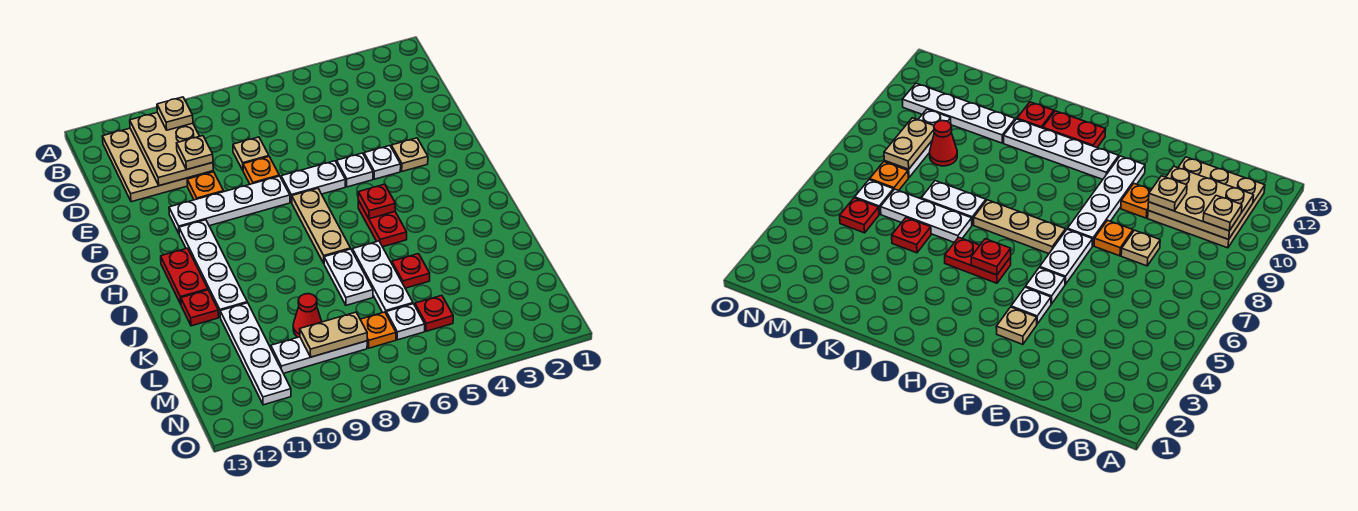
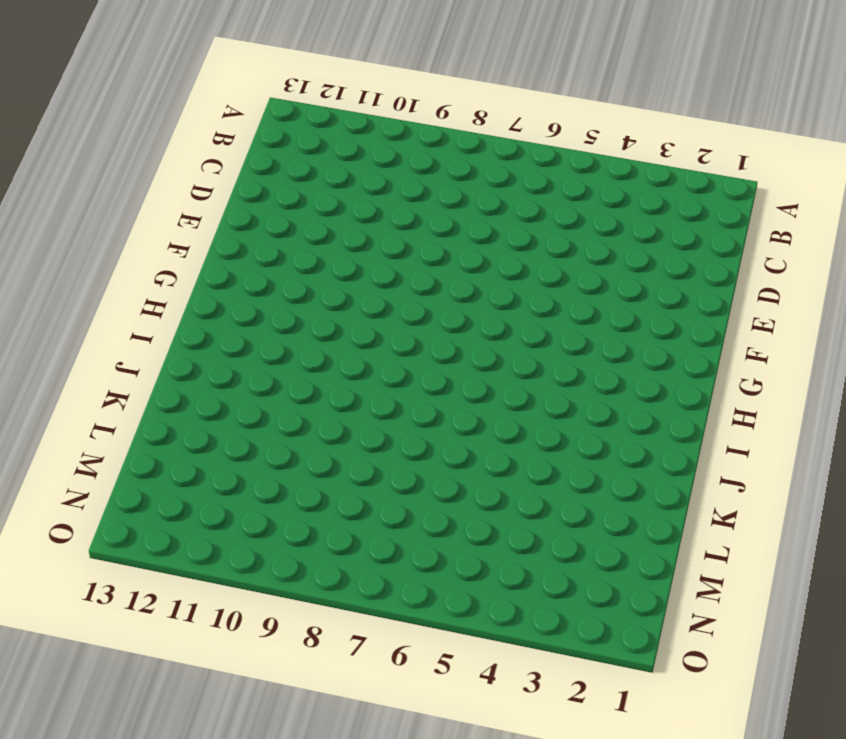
none -> tan plate B10:D12 level 1
none -> tan plate D8 level 1
none -> orange plate E8 level 1

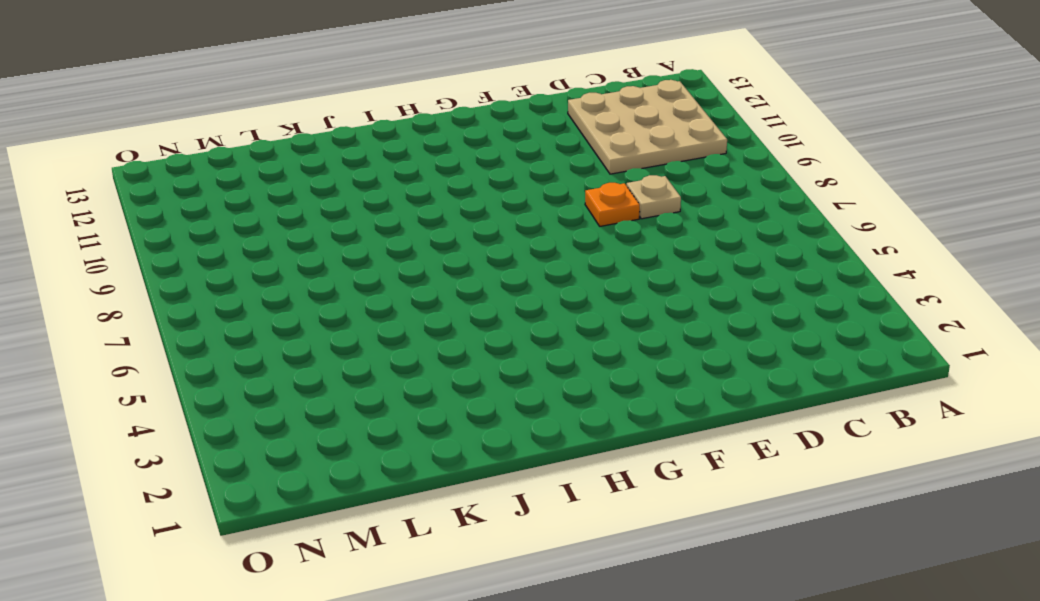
none -> orange plate E10 level 1
none -> tan plate F3 level 1
none -> white plate F4 level 1

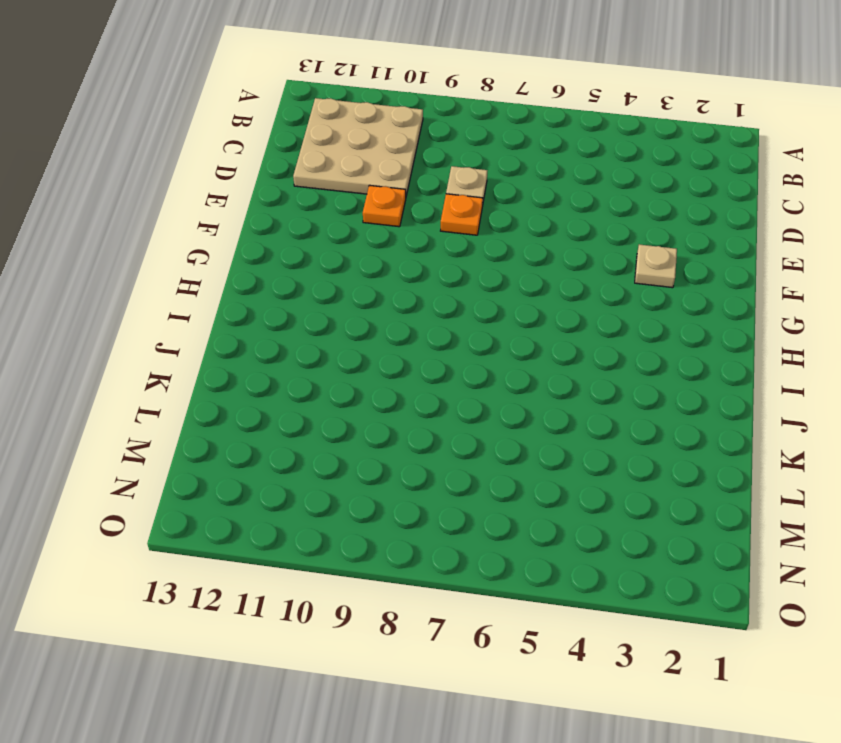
none -> white plate F4 level 1
none -> white plate F5 level 1
none -> white plate F6:F7 level 1

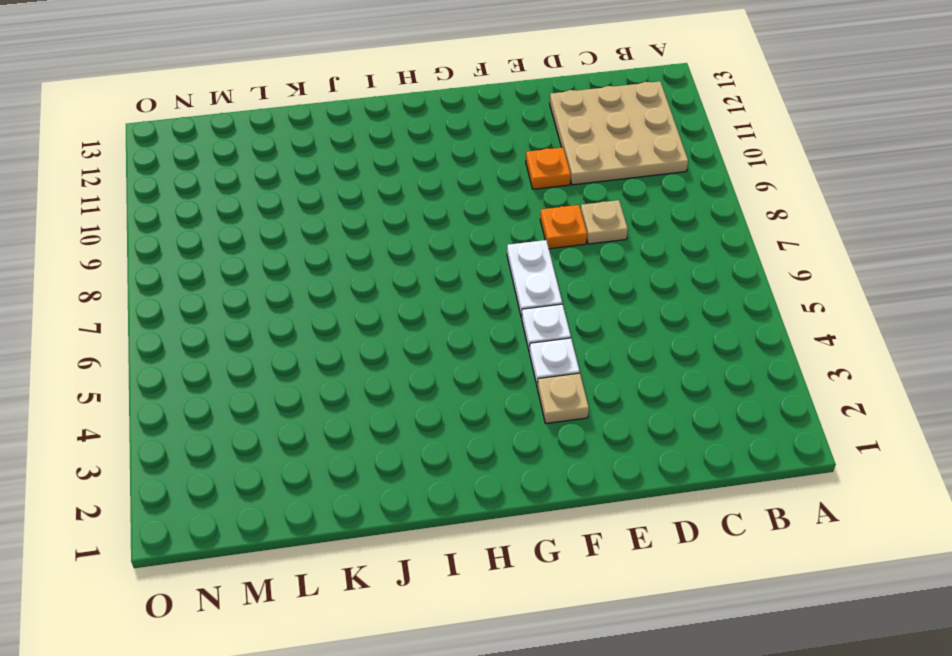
none -> white plate F8:F11 level 1
none -> tan plate G7:I7 level 1
none -> white plate G11:J11 level 1

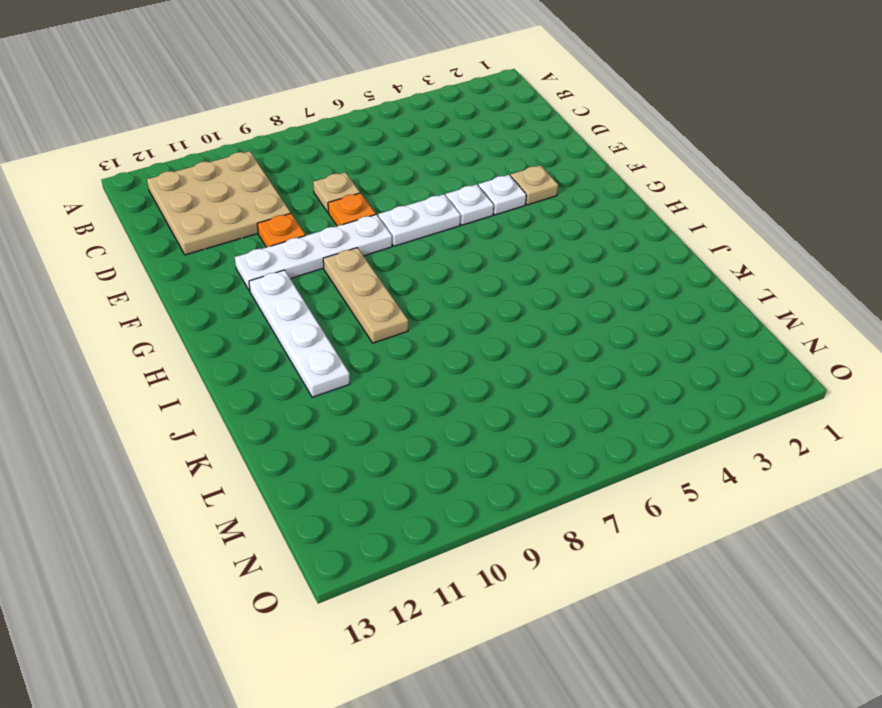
tan plate G9:I9 level 1 -> tan plate G7:I7 level 1
none -> red plate H5:I5 level 1
none -> red plate H12:I12 level 1
none -> white plate J6:L6 level 1

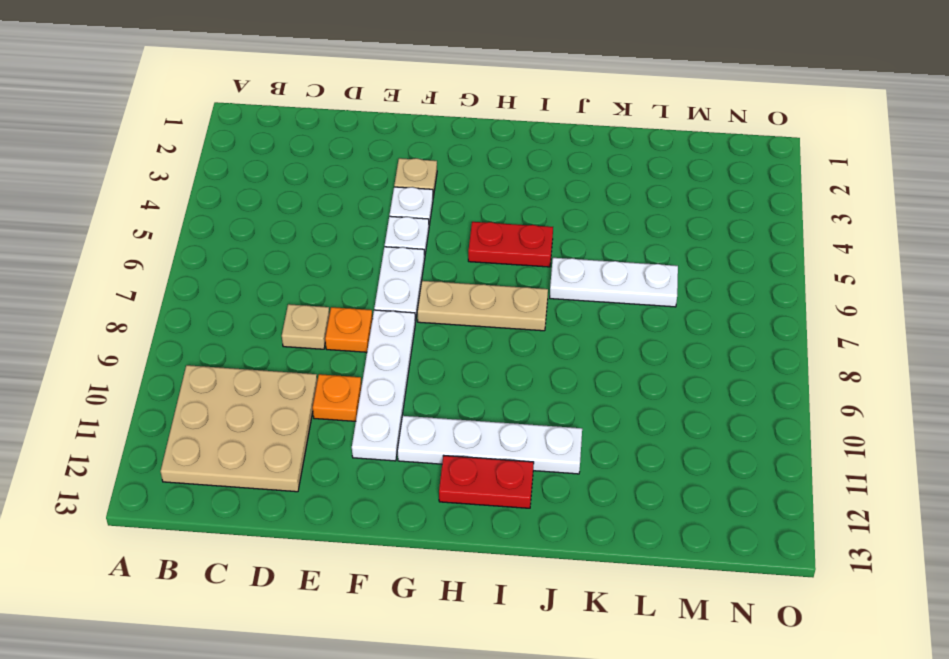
none -> white plate J7:K7 level 1
none -> red plate J12 level 1
none -> red plate K5 level 1

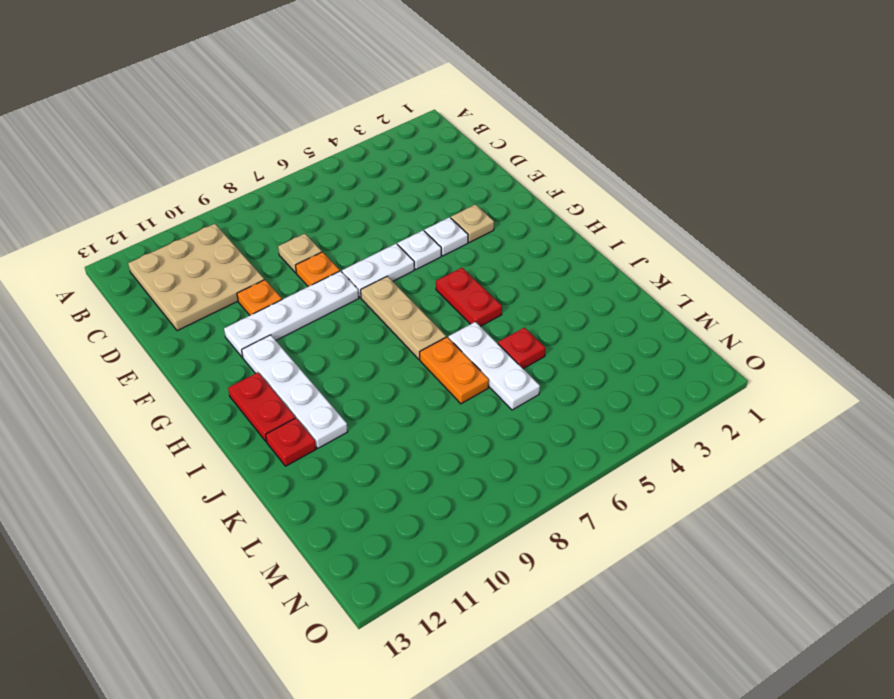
orange plate J7:K7 level 1 -> white plate J7:K7 level 1
none -> white plate K11:N11 level 1
none -> red cone L9 level 1
none -> red plate M5 level 1

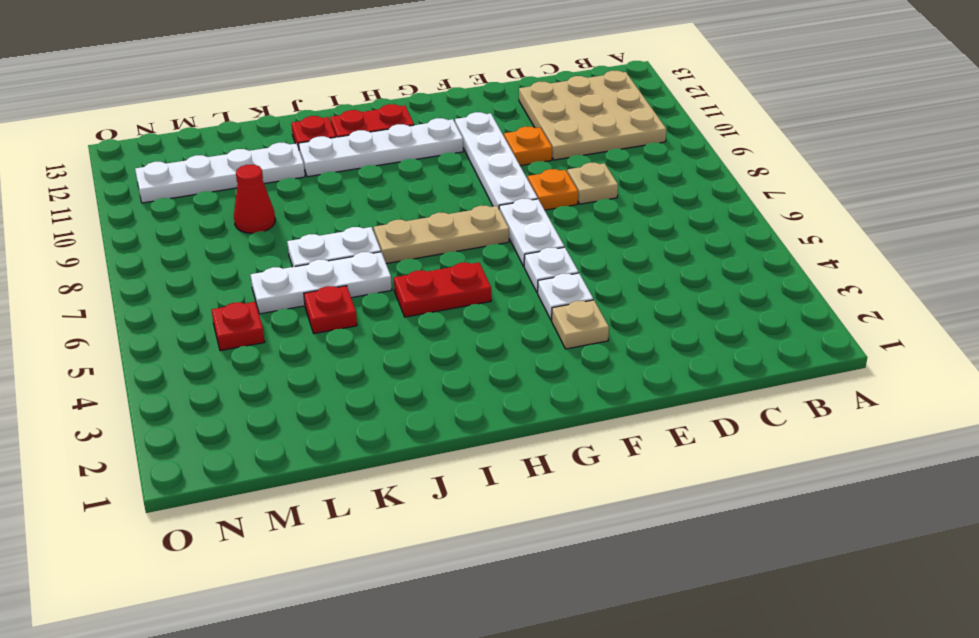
none -> white plate M6 level 1
none -> orange plate M7 level 1
none -> white plate M8:M10 level 1

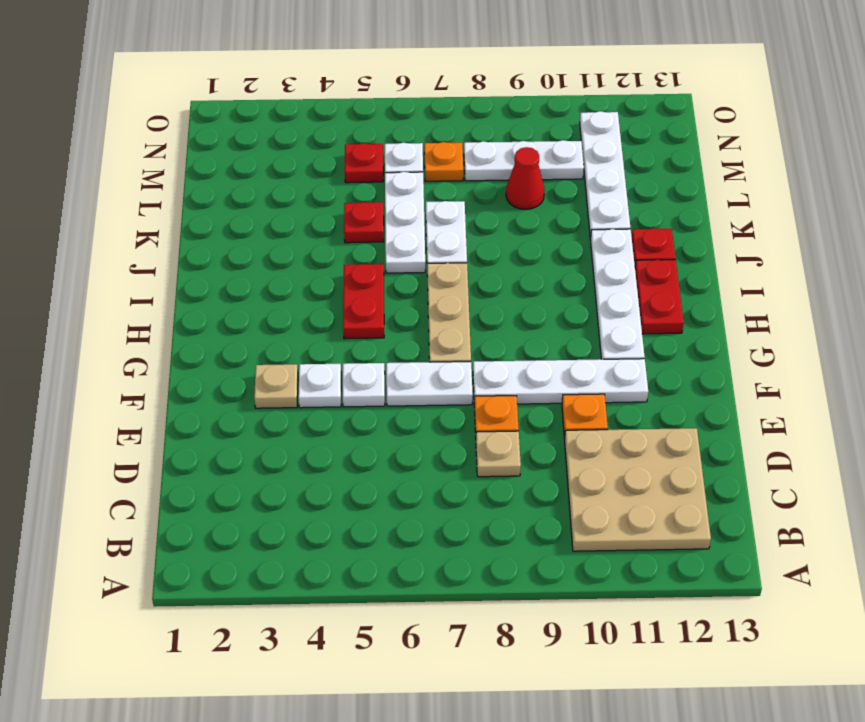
none -> tan plate B10:D11 level 2
none -> red plate H5 level 2
none -> tan plate M8:M9 level 2

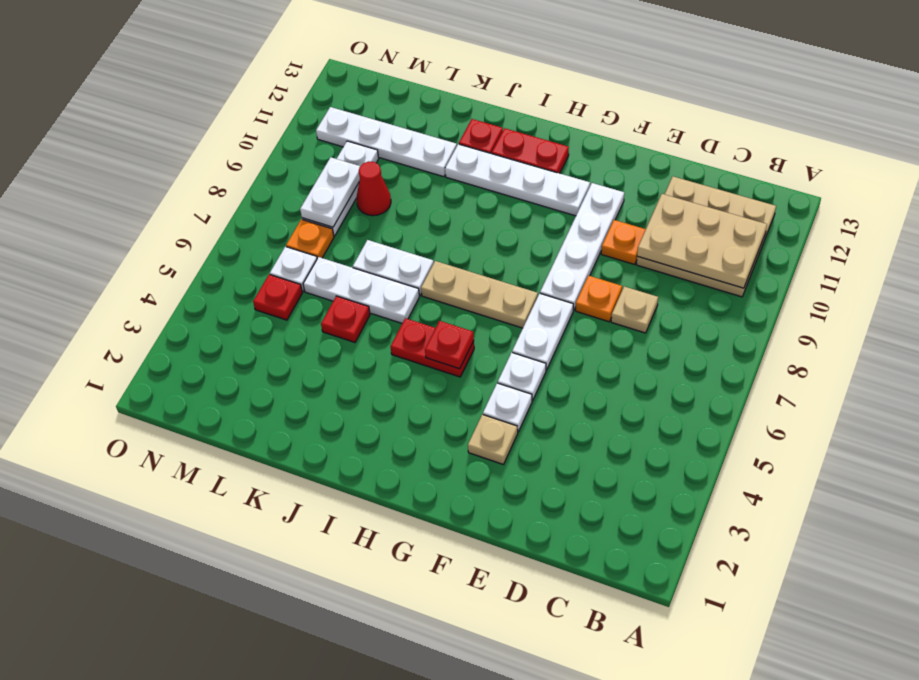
white plate M8:M9 level 2 -> tan plate M8:M9 level 2
none -> tan plate B10 level 3
none -> tan plate D10 level 3

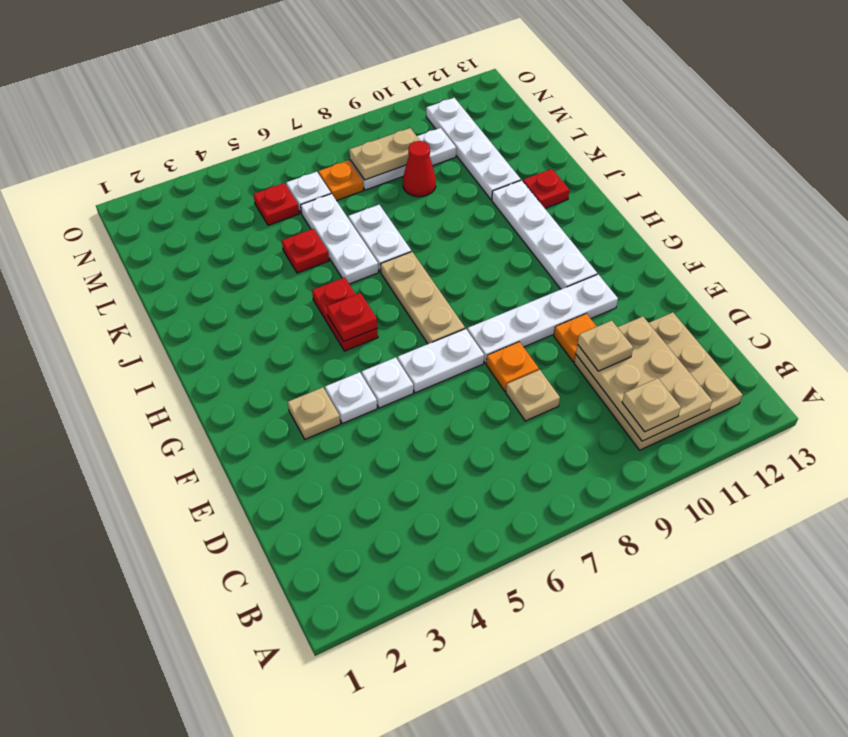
none -> red plate H12:I12 level 1

